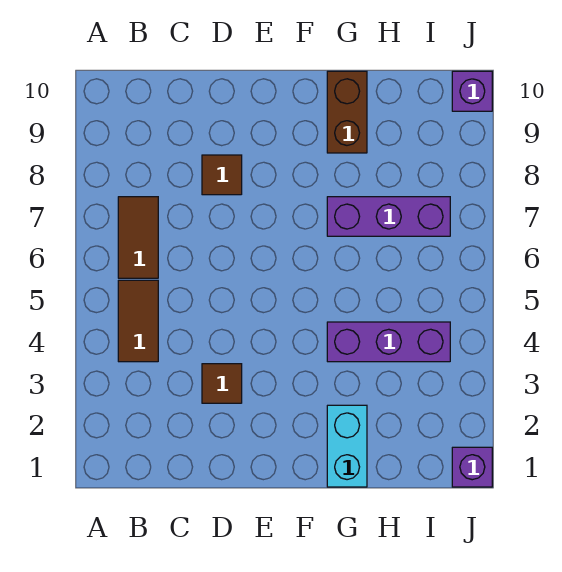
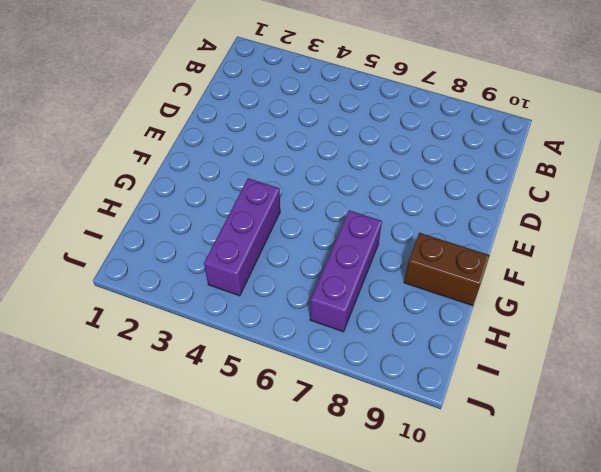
none -> brown tile B4:B5 level 1
none -> brown tile B6:B7 level 1

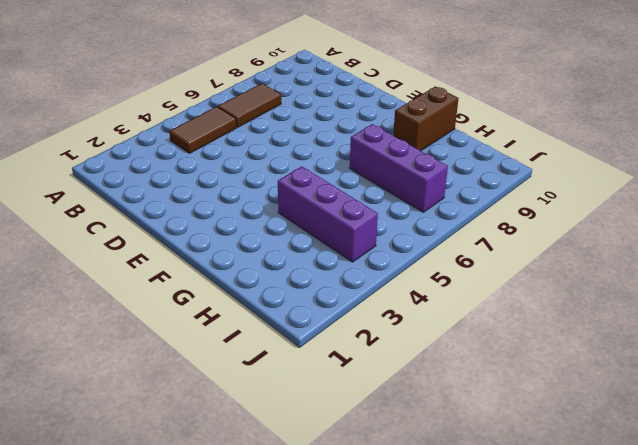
none -> brown tile D3 level 1
none -> brown tile D8 level 1

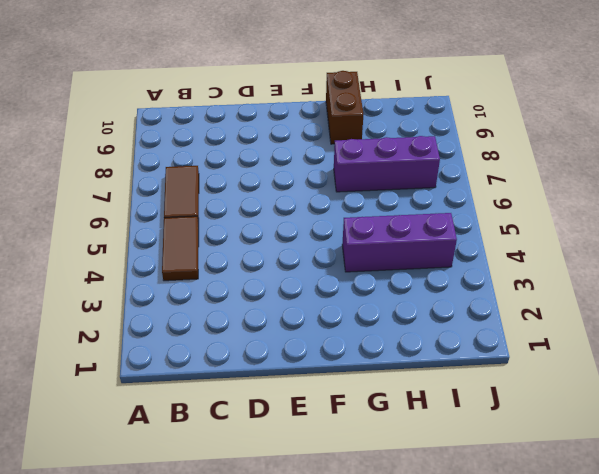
none -> brown tile D3 level 1
none -> brown tile D8 level 1

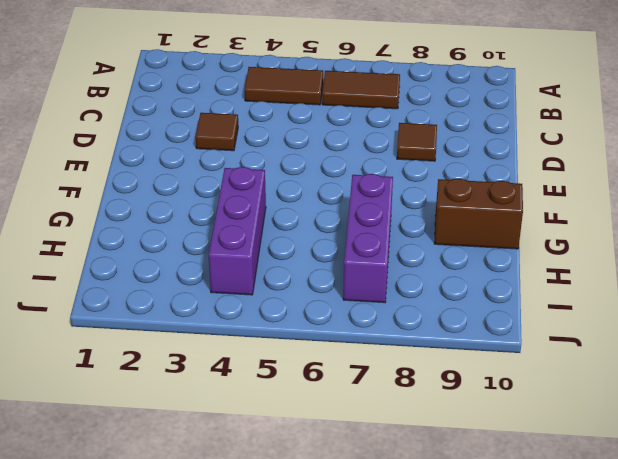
none -> cyan brick G1:G2 level 1
none -> purple brick J1 level 1

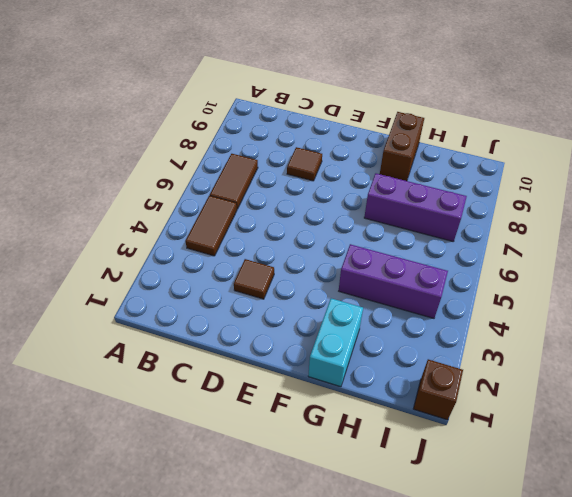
brown brick J1 level 1 -> purple brick J1 level 1
none -> purple brick J10 level 1

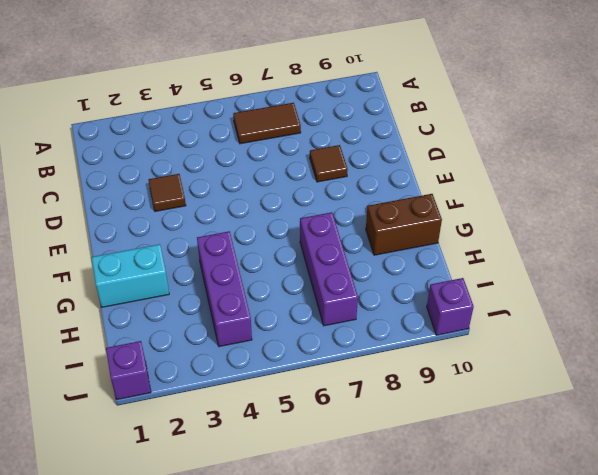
none -> brown tile B4:B5 level 1

